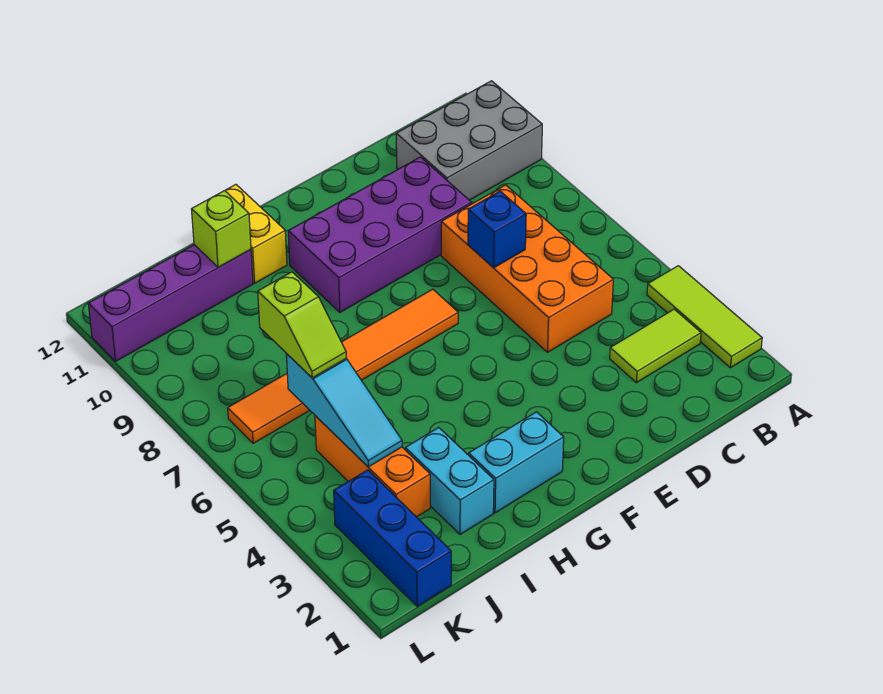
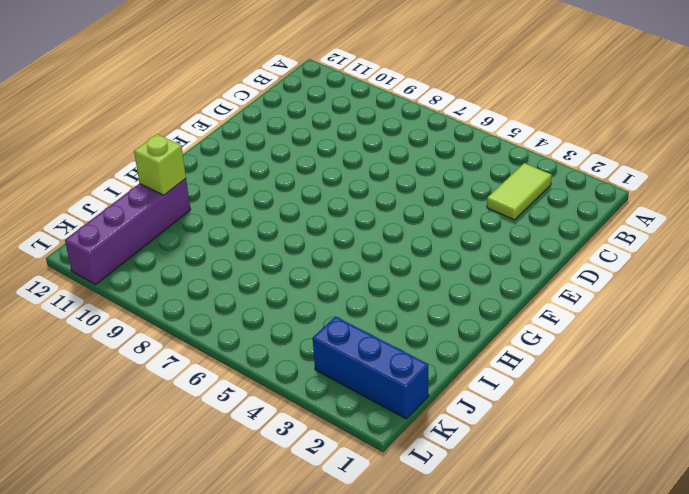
none -> lime tile A2:A4 level 1
none -> grey brick A10:C11 level 1
none -> orange brick C5:D8 level 1

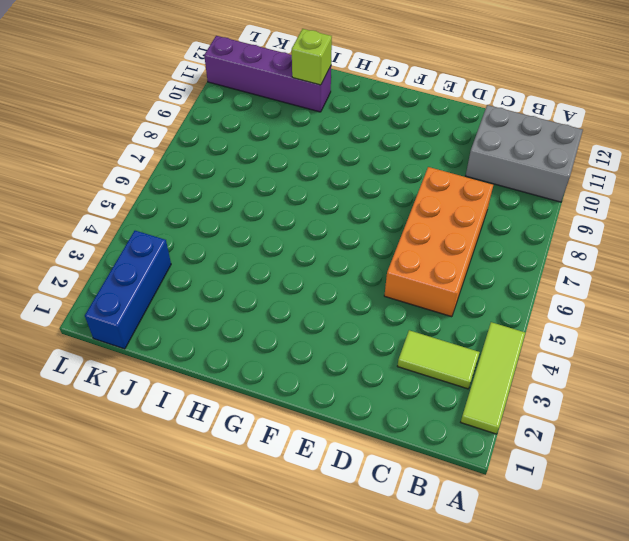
none -> purple brick D9:G10 level 1
none -> orange tile F7:K7 level 1
none -> cyan brick G2:H2 level 1

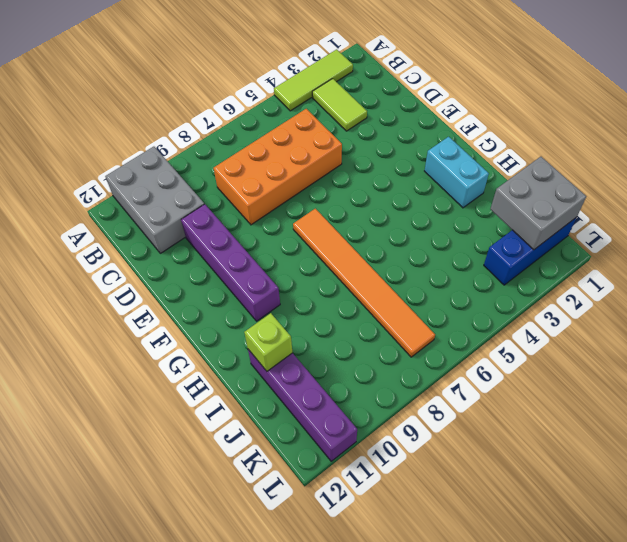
purple brick D10:G10 level 1 -> purple brick D9:G10 level 1
grey brick J1:K2 level 2 -> none
none -> yellow brick H11:H12 level 1
none -> cyan brick I2:I3 level 1
none -> orange brick J3:J5 level 1

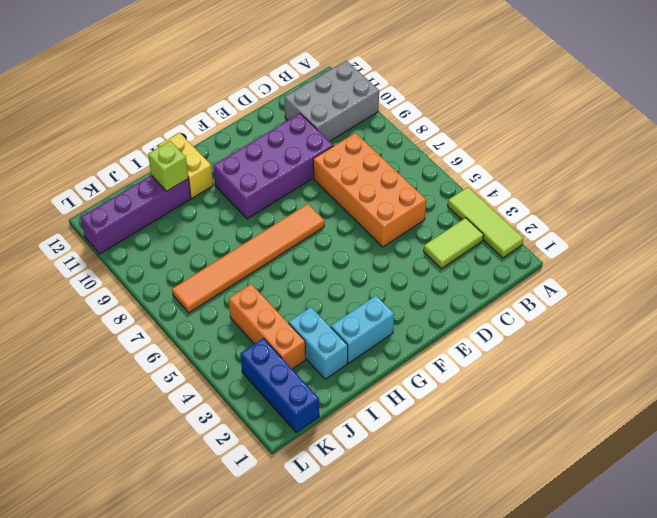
none -> blue brick D7 level 2
none -> cyan slope J4:J6 level 2 top 6
none -> lime slope J6:J7 level 3 top 7

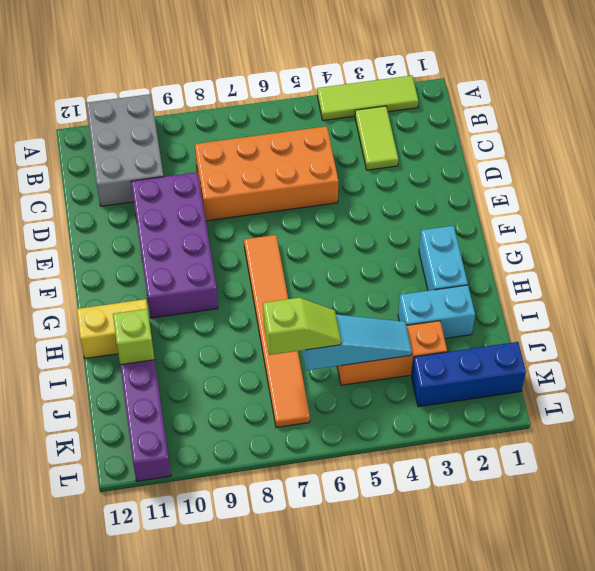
none -> blue brick D7 level 2

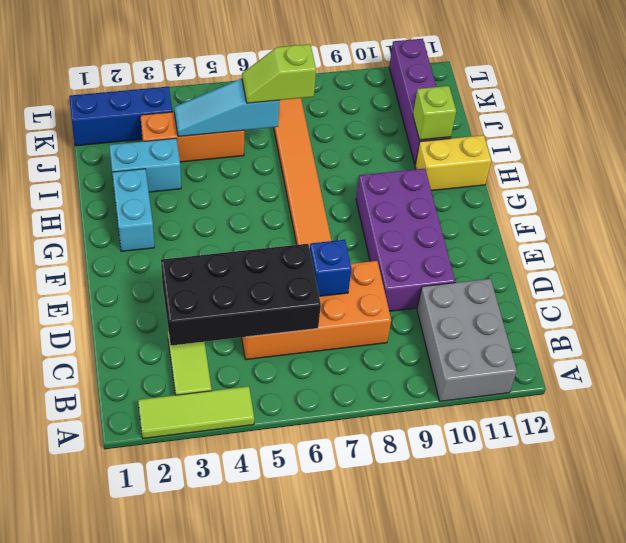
black brick C3:D6 level 2 -> none

